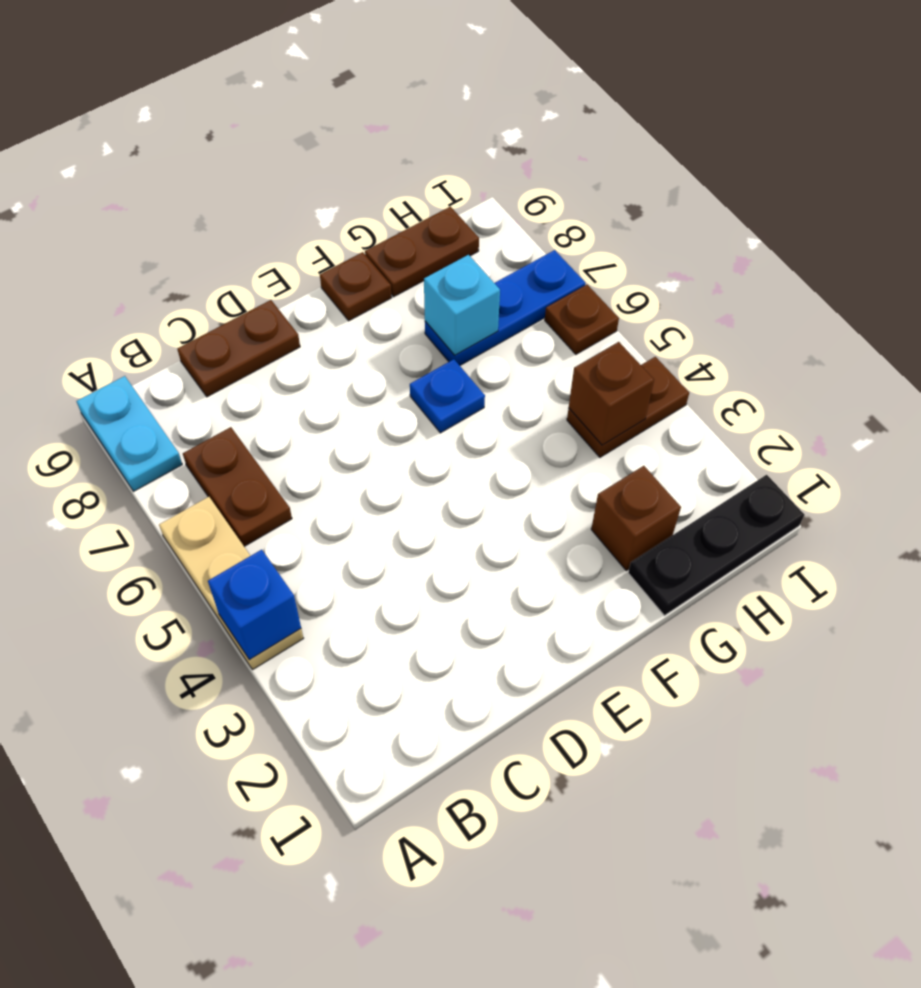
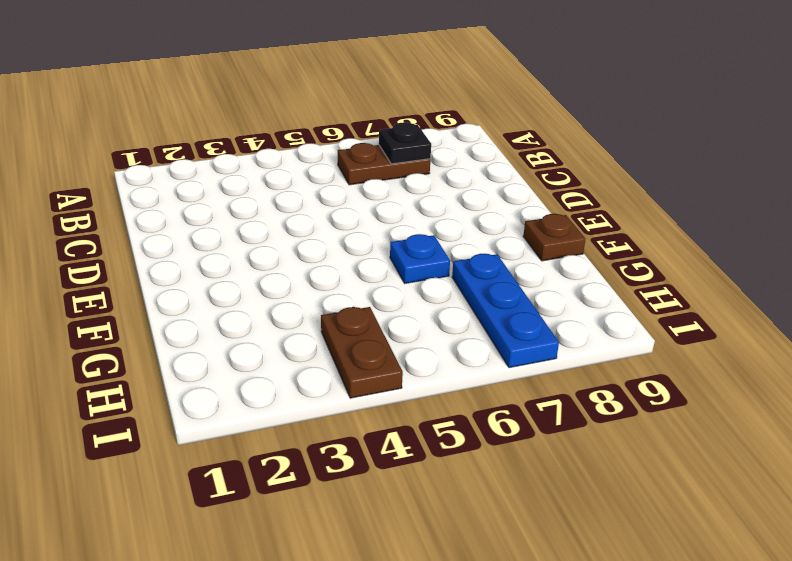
black plate B7 level 2 -> none
none -> tan plate A4:A6 level 1
none -> cyan plate A8:A9 level 1
none -> brown plate C9:D9 level 1

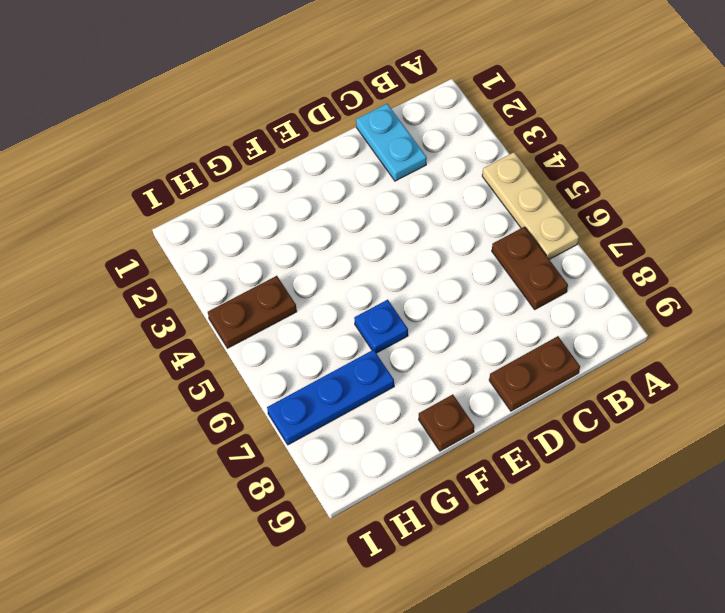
cyan plate C1:C2 level 1 -> cyan plate A8:A9 level 1
none -> black plate G1:I1 level 1
none -> brown brick G2 level 1
none -> brown plate G9:H9 level 1

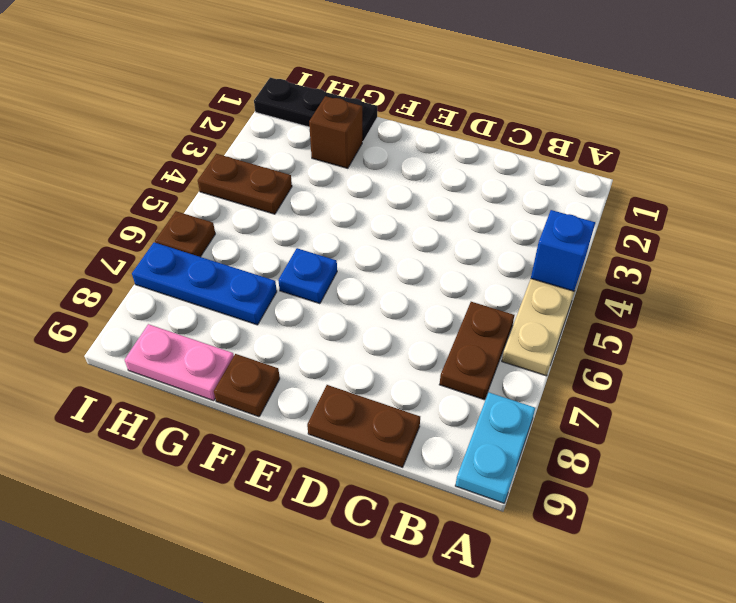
pink plate G9:H9 level 1 -> brown plate G9:H9 level 1
none -> cyan brick G7 level 2
none -> brown brick H4 level 2

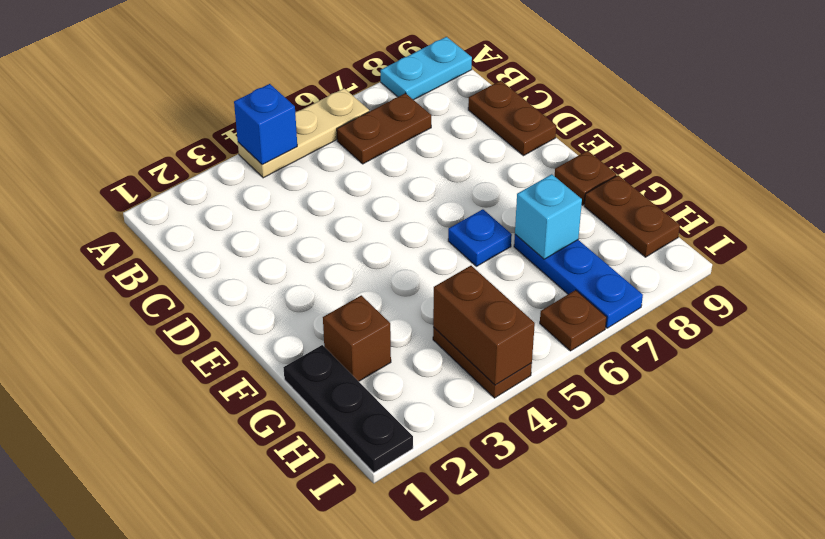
brown brick H4:I4 level 2 -> brown brick H4 level 2

